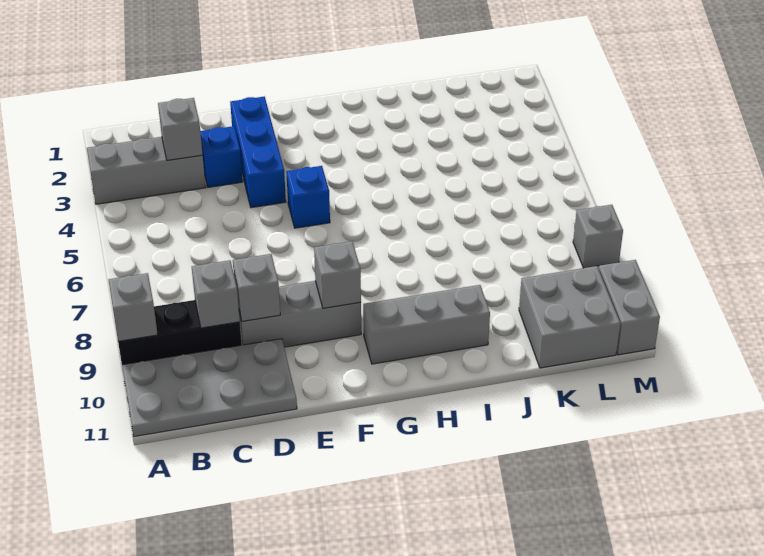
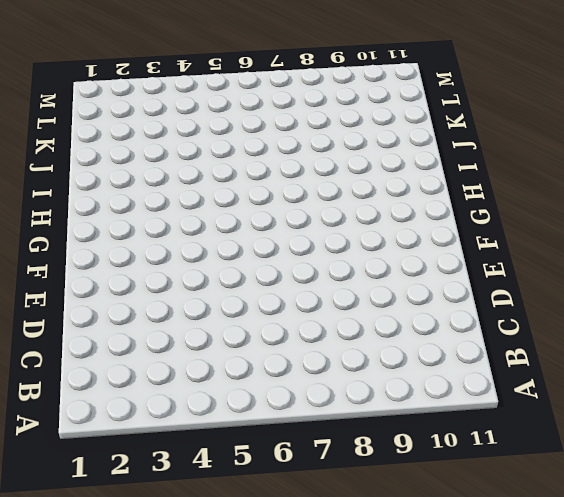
none -> grey brick A3:C3 level 1
none -> black brick A9:C9 level 1
none -> grey plate A10:D11 level 1

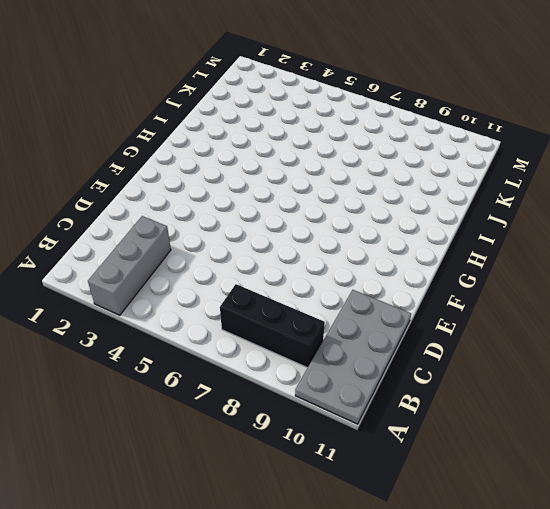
black brick B7:B9 level 1 -> black brick A9:C9 level 1
none -> blue brick D3 level 1
none -> grey brick D9:F9 level 1
none -> blue brick E2:E4 level 1

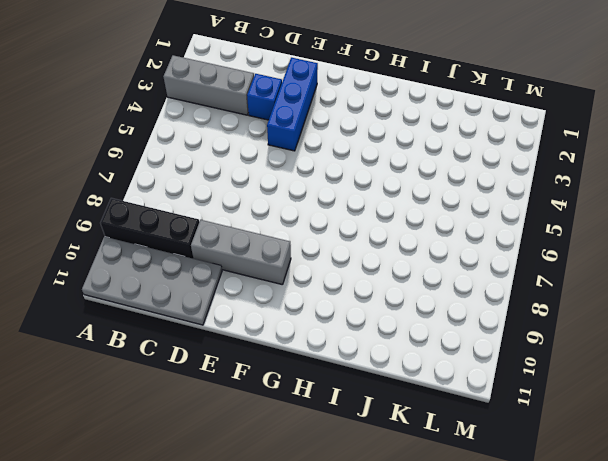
none -> blue brick F5 level 1
none -> grey brick G10:I10 level 1
none -> grey brick K10:L11 level 1

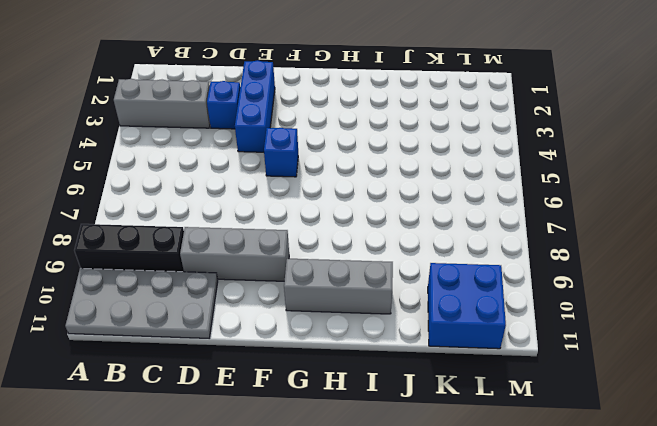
blue brick K10:L11 level 1 -> grey brick K10:L11 level 1
none -> grey brick M8 level 1
none -> grey brick M10:M11 level 1
none -> grey brick A9 level 2

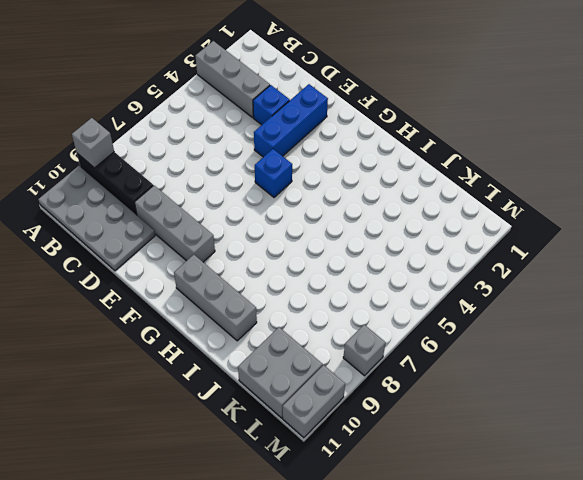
none -> grey brick C3 level 2
none -> grey brick C9 level 2
none -> grey brick D9 level 2

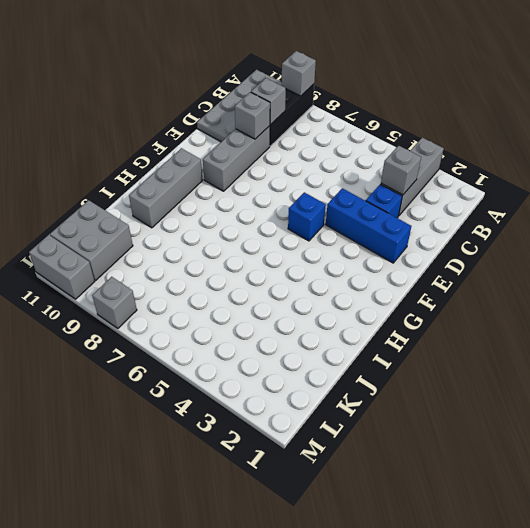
none -> grey brick F9 level 2

